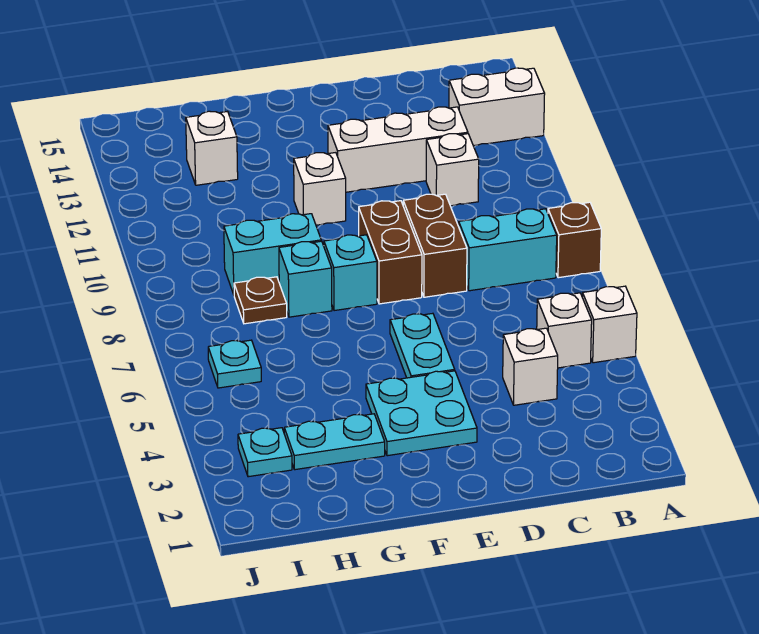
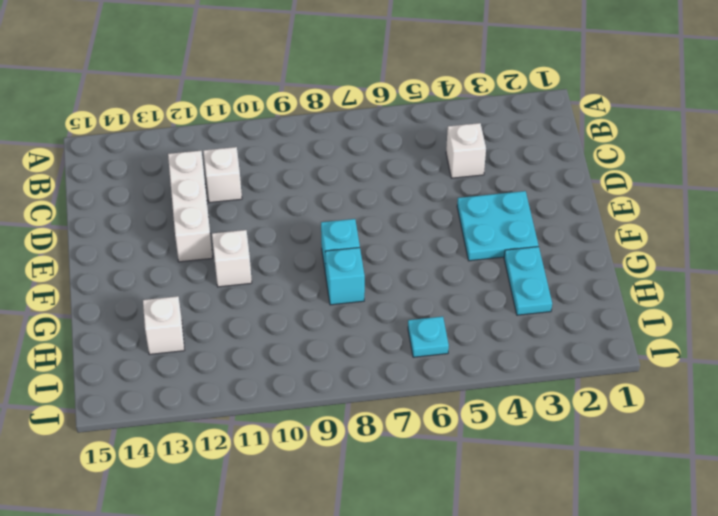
none -> white brick A5 level 1
none -> brown brick A8 level 1
none -> white brick A13:B13 level 1

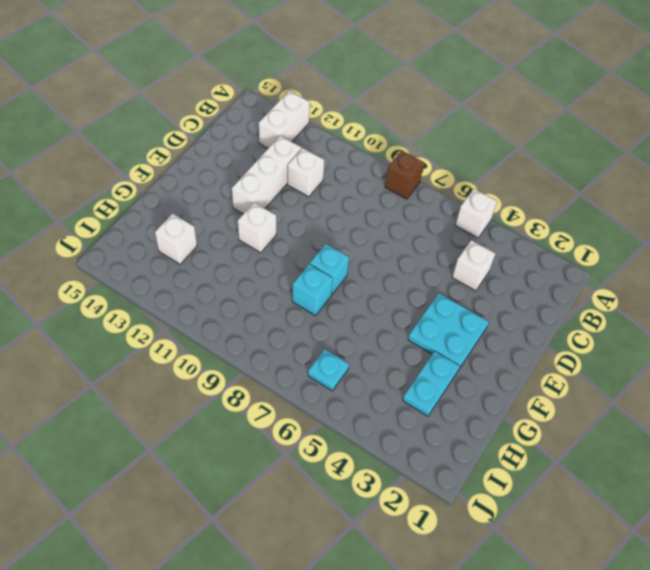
none -> white brick B5 level 1
none -> cyan brick B8:C8 level 1
none -> brown brick D8:D9 level 1

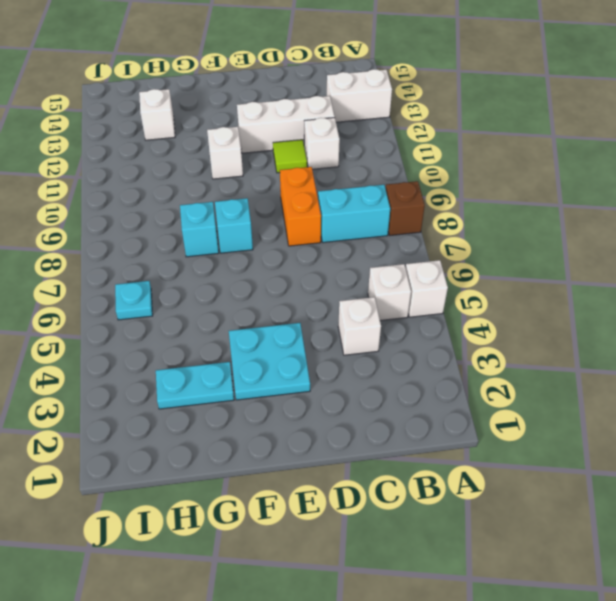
orange brick D8:D9 level 1 -> brown brick D8:D9 level 1
lime tile D11 level 1 -> none
none -> cyan plate E5:E6 level 1
none -> brown brick E8:E9 level 1
none -> cyan brick G9:H9 level 1

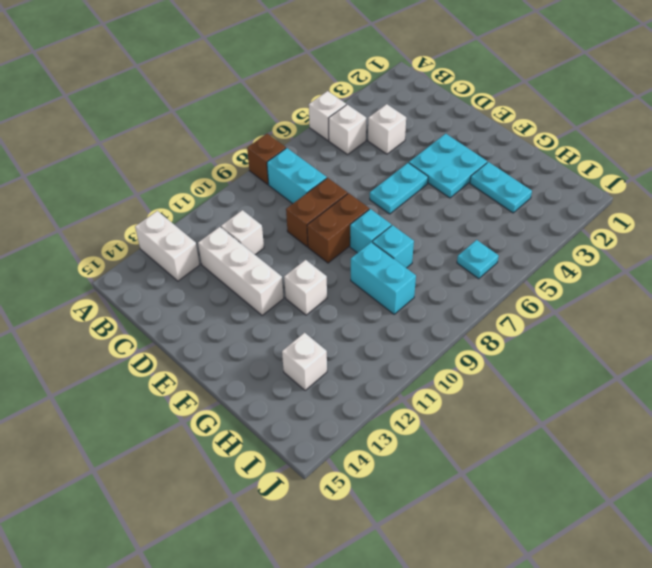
none -> brown plate H8 level 1
none -> cyan plate I3 level 1

